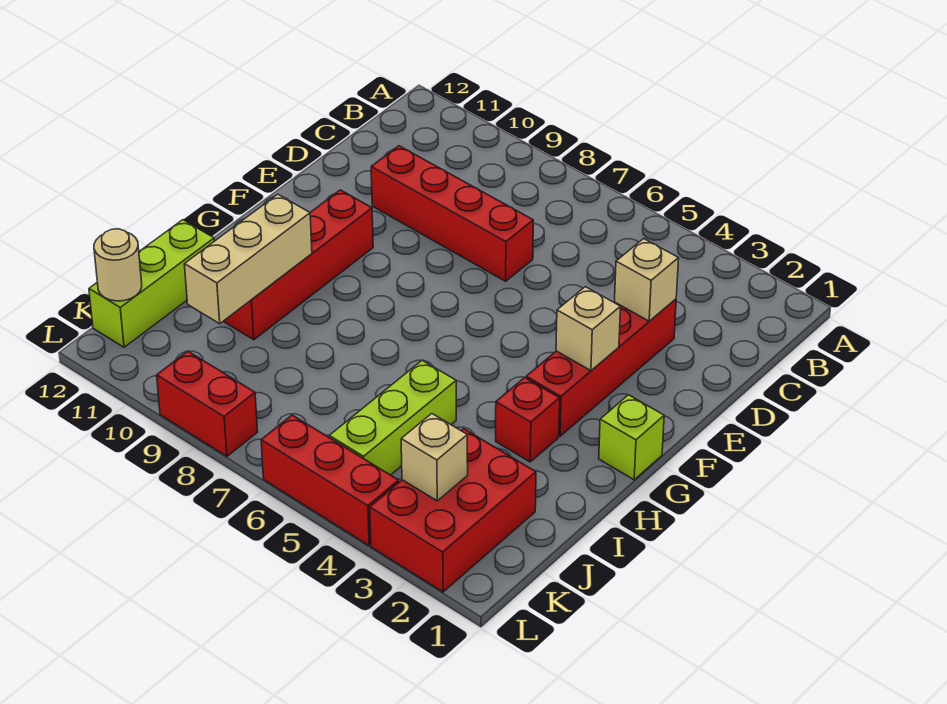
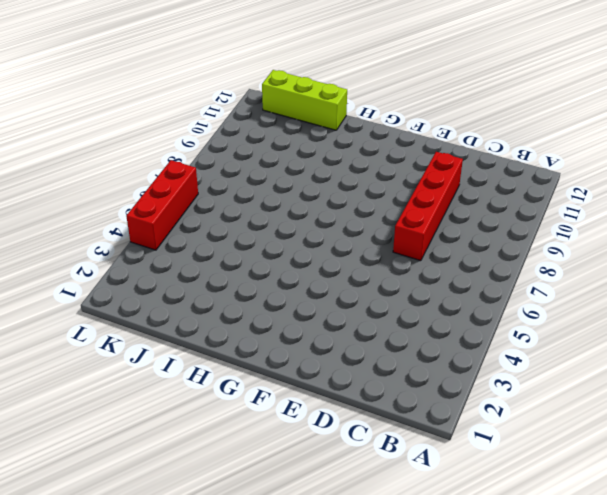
none -> red brick D3:G3 level 1
none -> red brick F10:I10 level 1
none -> lime brick G1 level 1

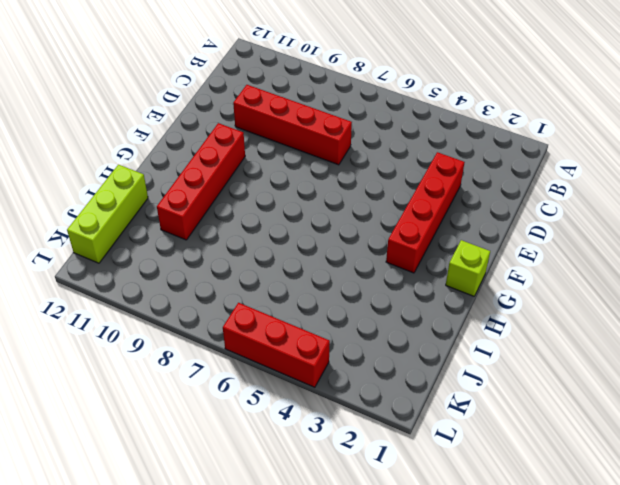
none -> red brick H3 level 1
none -> lime brick I5:K5 level 1
none -> red brick J2:L3 level 1

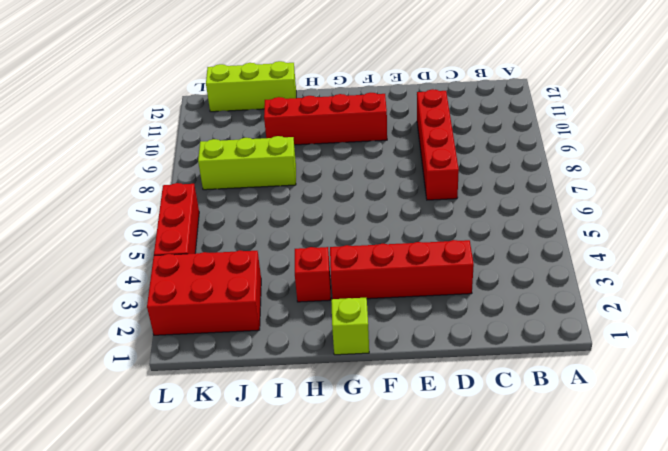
lime brick I8:K8 level 1 -> lime brick I5:K5 level 1
none -> red brick L8:L9 level 1
none -> tan brick D3 level 2
none -> tan brick F3 level 2

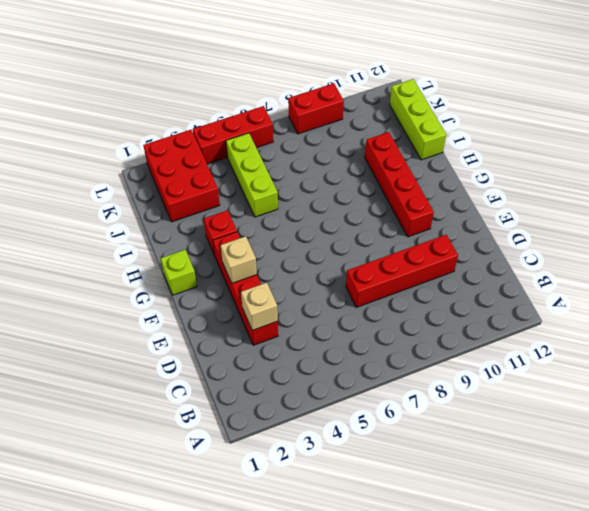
none -> tan brick H10:J10 level 2
none -> tan brick K3 level 2
none -> tan round brick K12 level 2

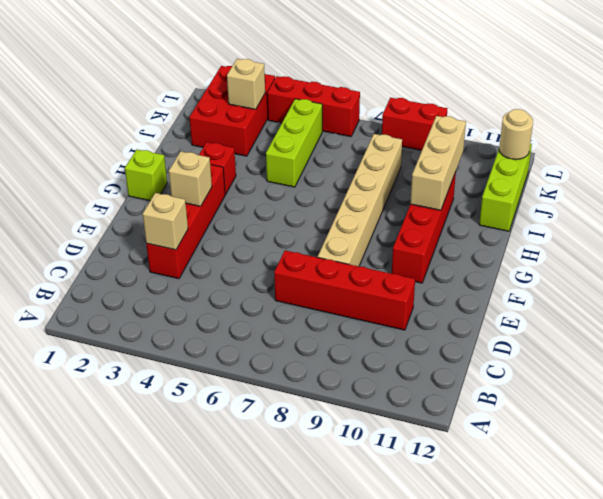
tan brick E8:J8 level 1 -> none

